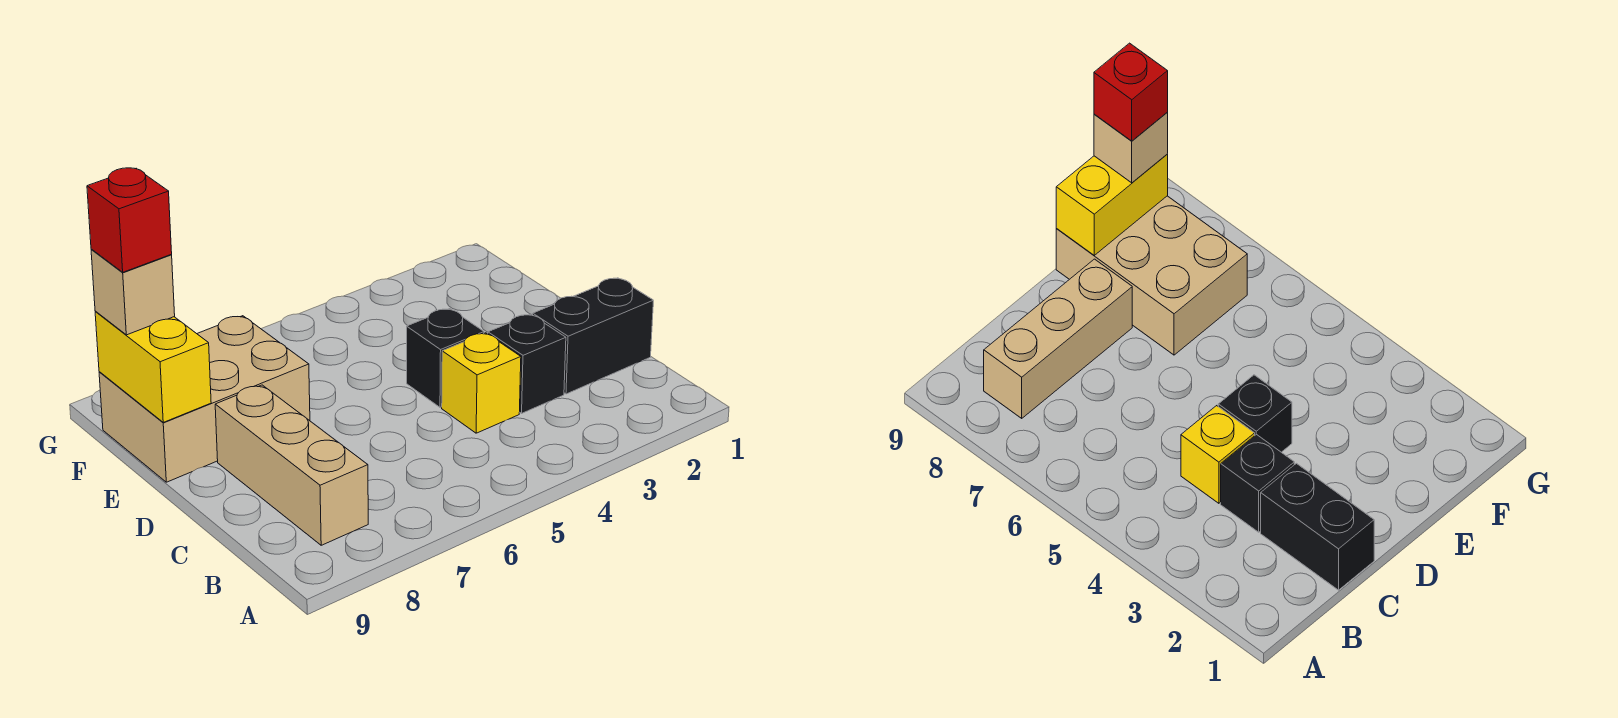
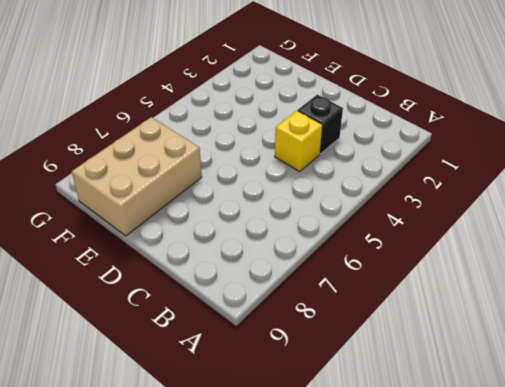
none -> tan brick B8:D8 level 1
none -> black brick C1:C2 level 1

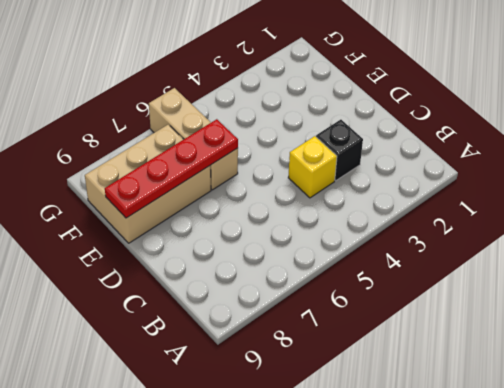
tan brick E6:G6 level 1 -> tan brick B8:D8 level 1
red plate E6:E9 level 2 -> yellow brick E9:F9 level 2
none -> black brick C1:C2 level 1
none -> black brick D4 level 1

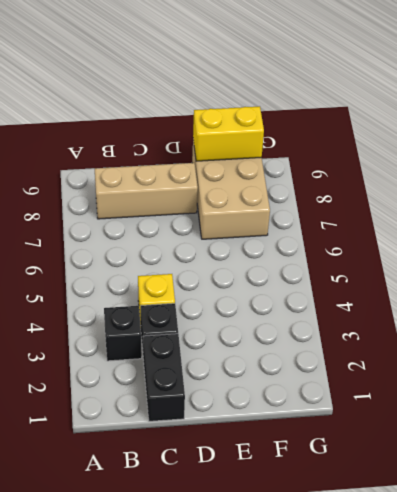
black brick B3 level 1 -> black brick D4 level 1
none -> tan brick F9 level 3
none -> red brick F9 level 4

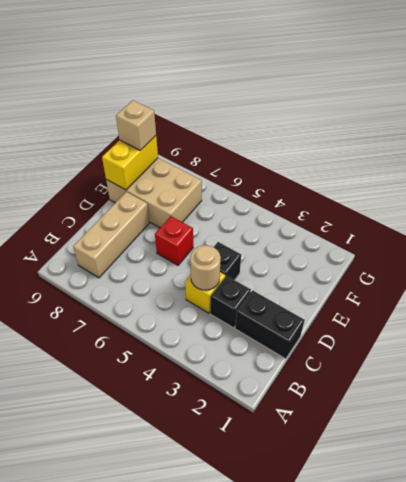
tan round brick C4 level 2 -> none
red brick D6 level 1 -> red brick F9 level 4

